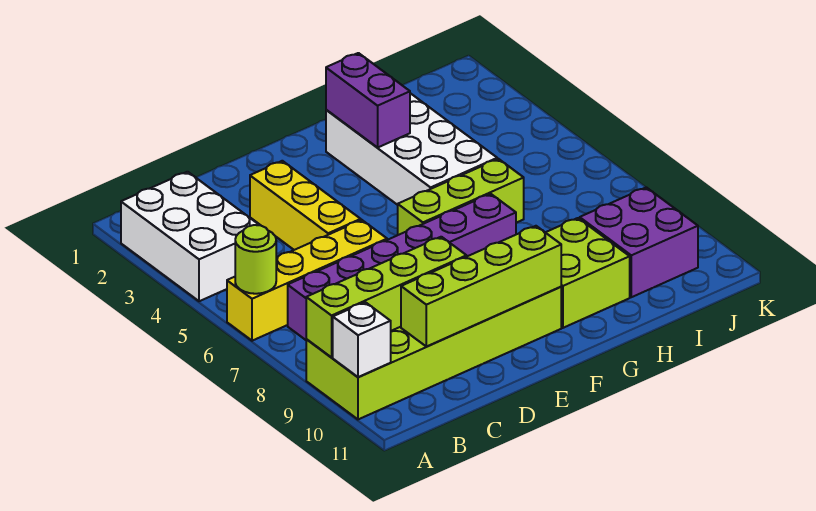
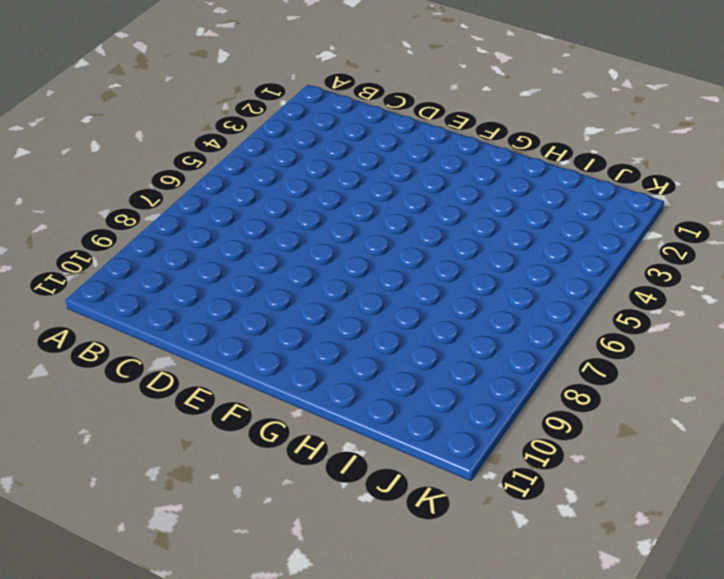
none -> white brick A2:B4 level 1
none -> yellow brick A6:D6 level 1
none -> lime brick A9:F10 level 1

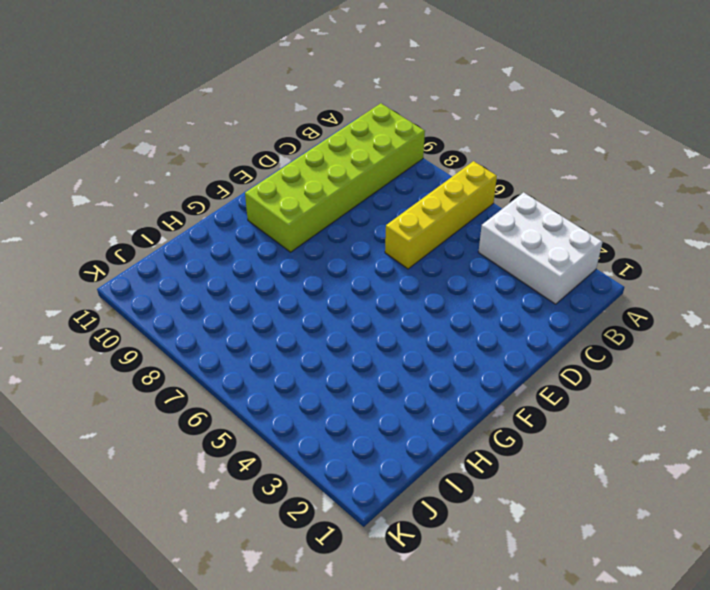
none -> purple brick B7:G7 level 1
none -> yellow brick D3:D5 level 1
none -> lime brick F6:H6 level 1

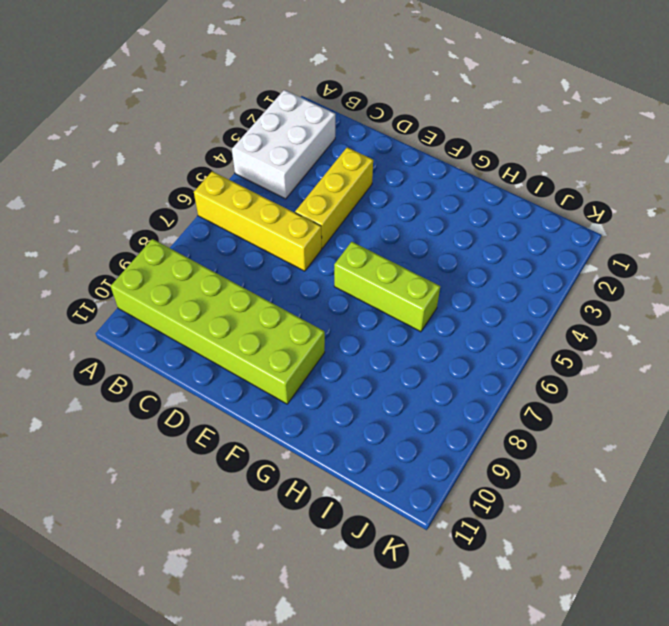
none -> purple brick B7:G7 level 1
none -> white brick G2:H5 level 1
none -> lime brick G9:H10 level 1

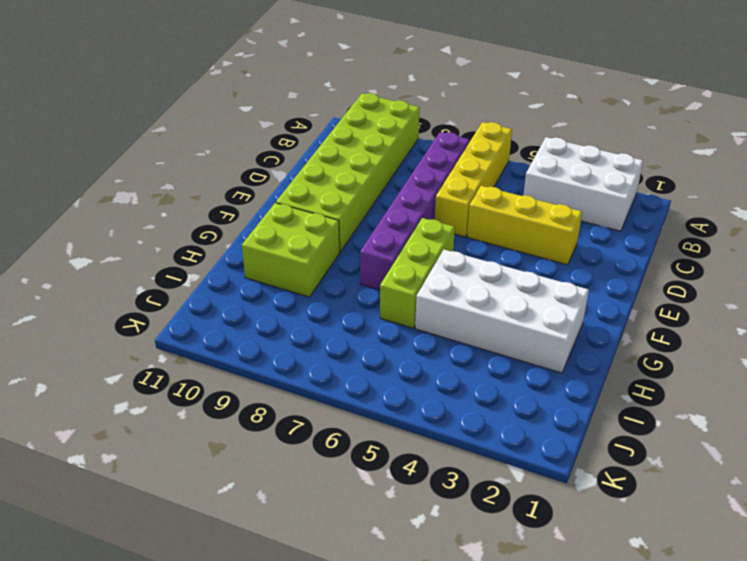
none -> purple brick I9:J10 level 1
none -> lime round brick A6 level 2
none -> lime brick A9:D9 level 2

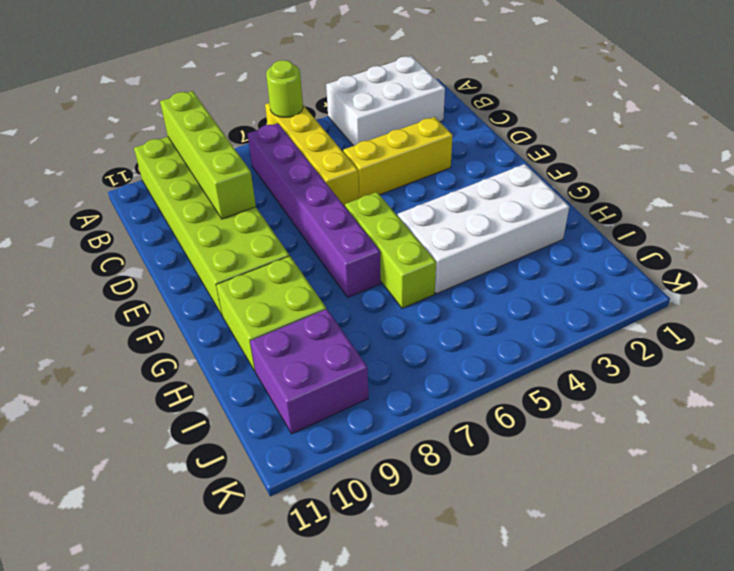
none -> white brick A10 level 2
none -> lime brick C10:F10 level 2
none -> purple brick G2:G3 level 2

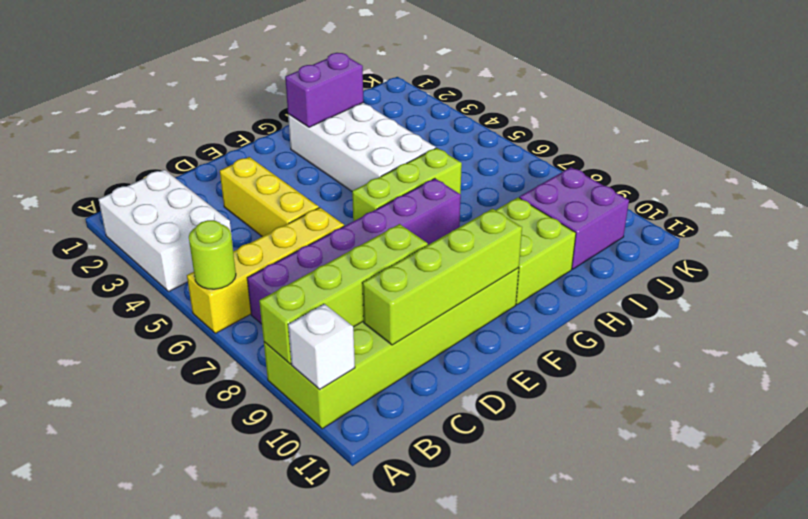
purple brick G2:H2 level 2 -> purple brick G2:G3 level 2

